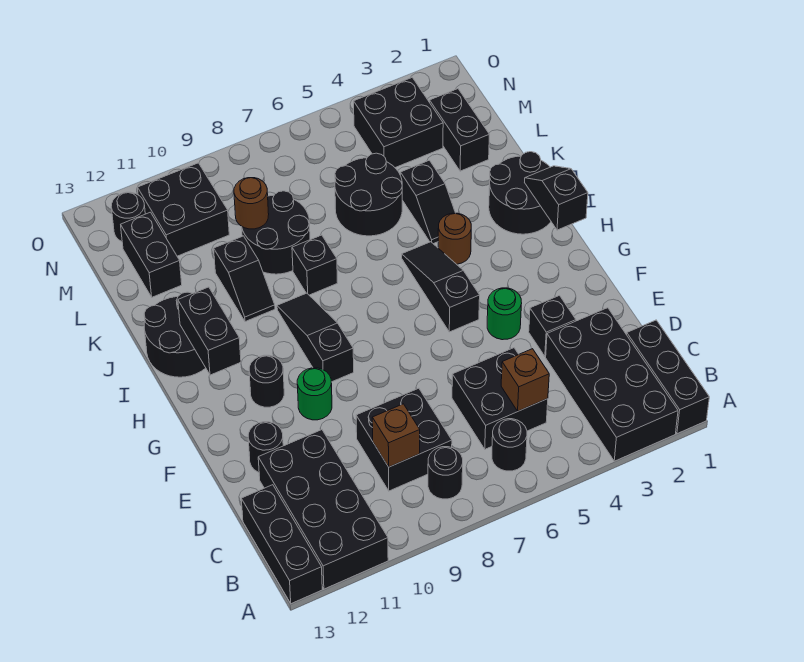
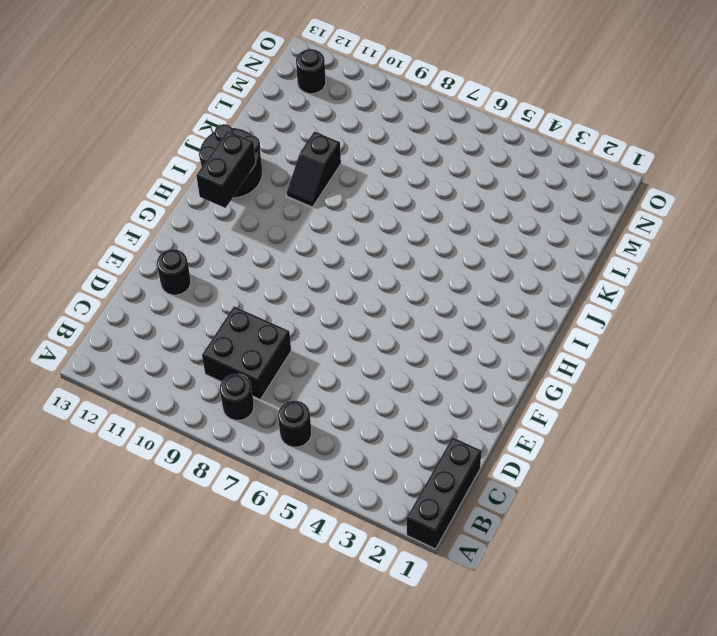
none -> black brick A2:D3 level 1
none -> black brick A11:D12 level 1
none -> black brick A13:C13 level 1
none -> black brick C5:D6 level 1

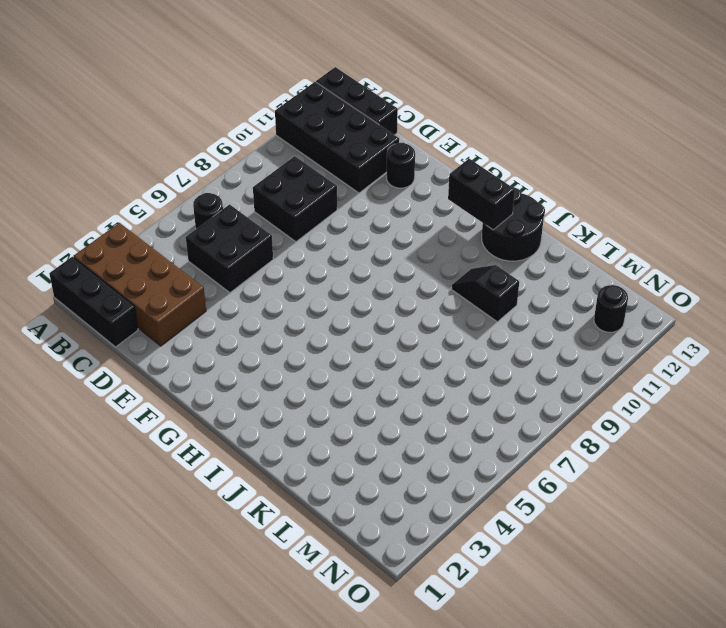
brown brick A2:D3 level 1 -> black brick A2:D3 level 1
none -> black round brick B8 level 1
none -> black brick E3 level 1
none -> green round brick F4 level 1
none -> green round brick F10 level 1

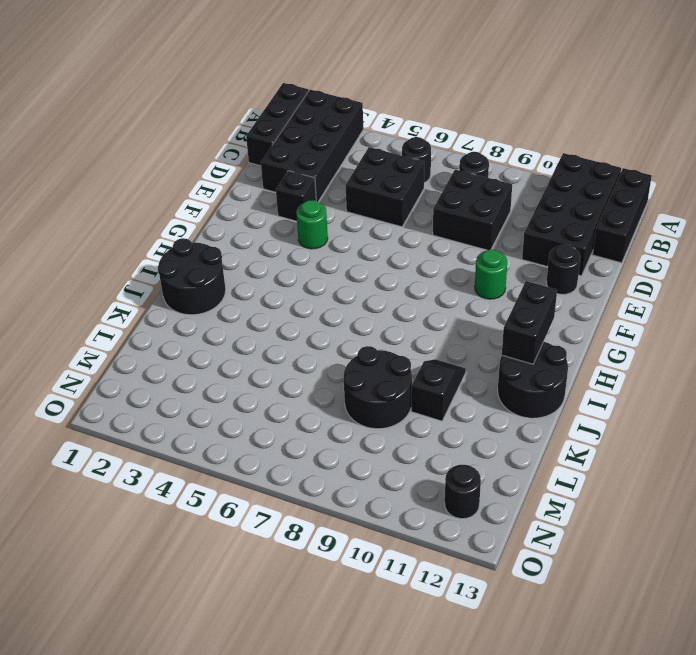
none -> black slope G5:I5 level 1 top G
none -> black slope G9:I9 level 1 top G
none -> black round brick G11 level 1
none -> brown round brick I4 level 1

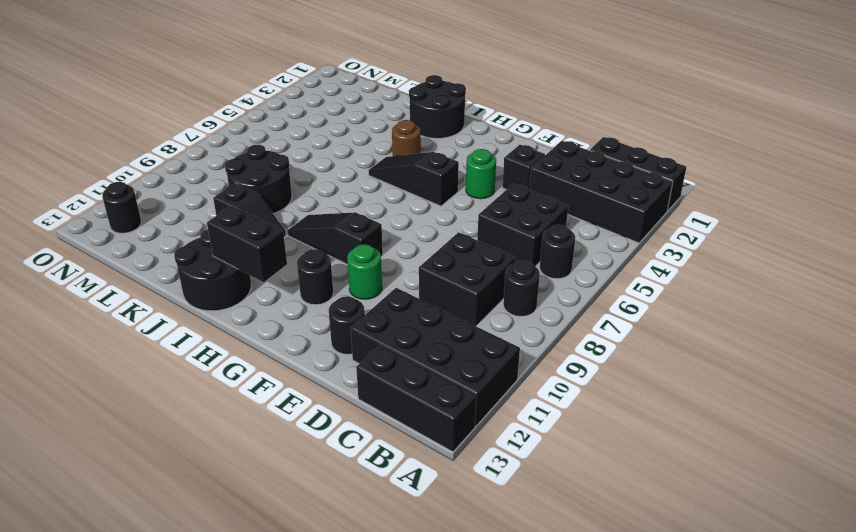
none -> black slope J4:K4 level 1 top K
none -> black brick J8 level 1
none -> black round brick K5:L6 level 1
none -> black brick L2:M2 level 1

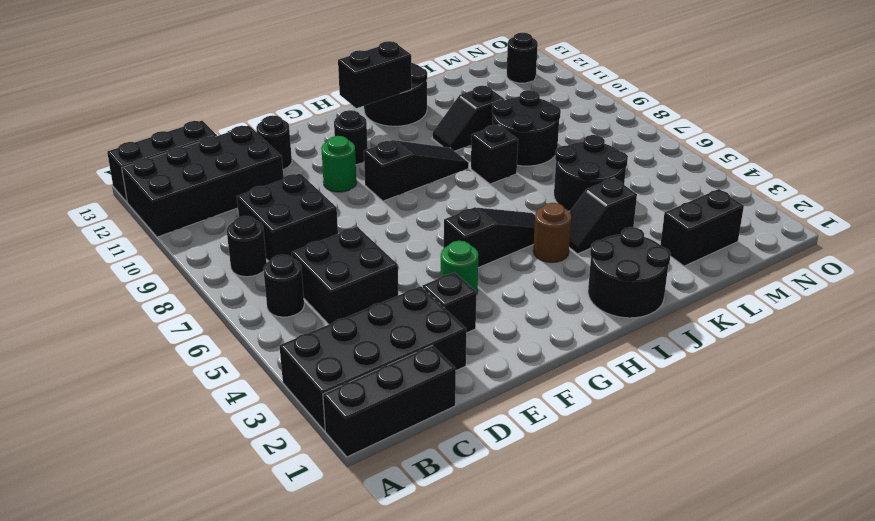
none -> black brick L12:M12 level 1
none -> black brick M3:N4 level 1
none -> black brick M10:N11 level 1
none -> brown brick C5 level 2

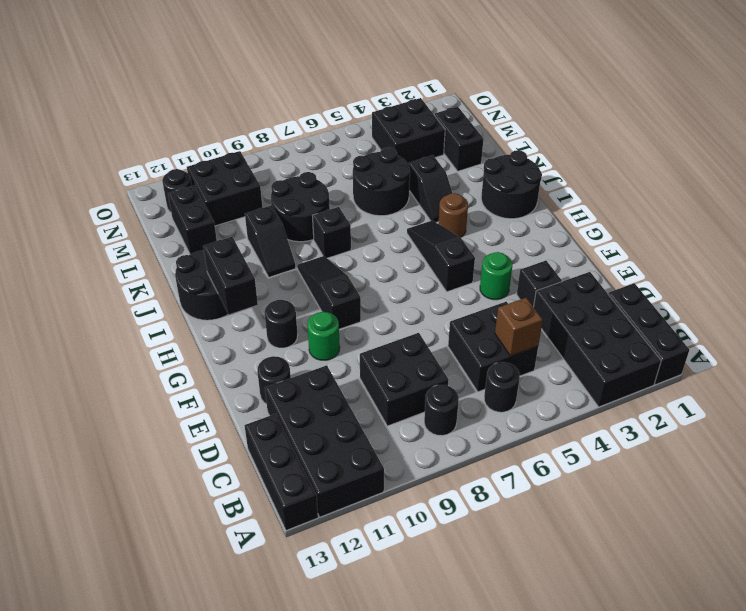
none -> brown brick C9 level 2
none -> black slope H1:I1 level 2 top H
none -> brown round brick L9 level 2

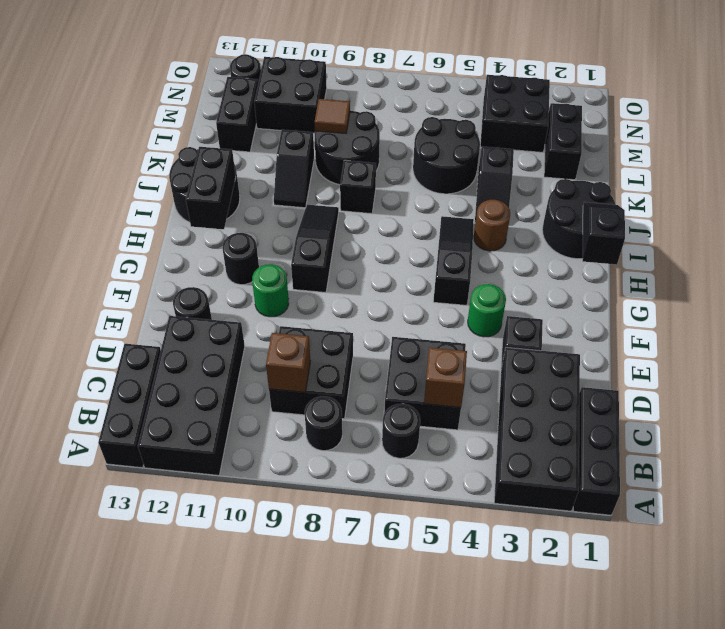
brown tile L9 level 2 -> brown round brick L9 level 2

